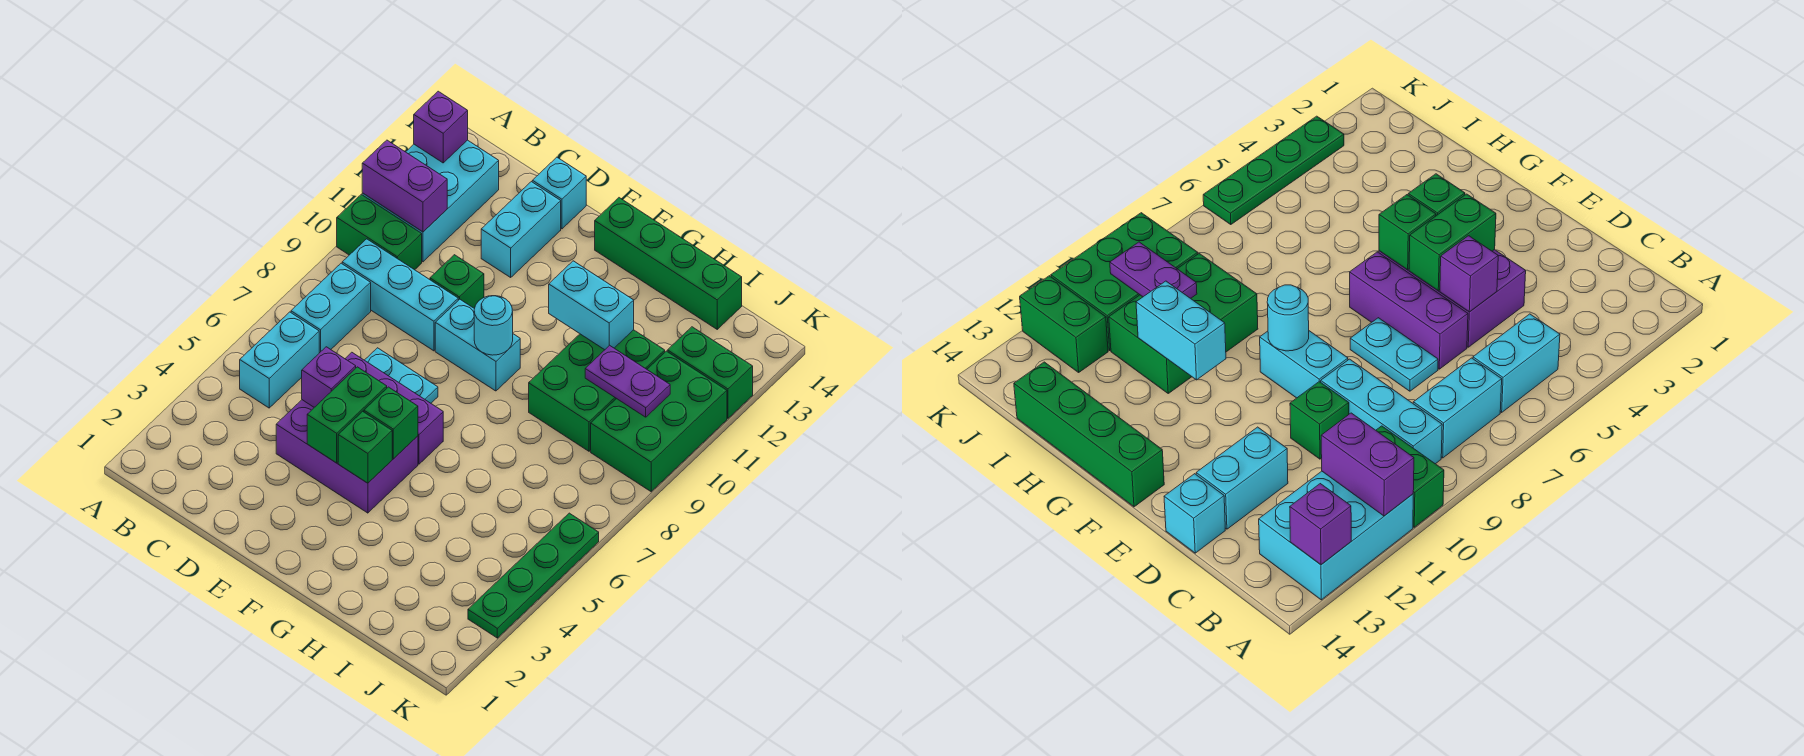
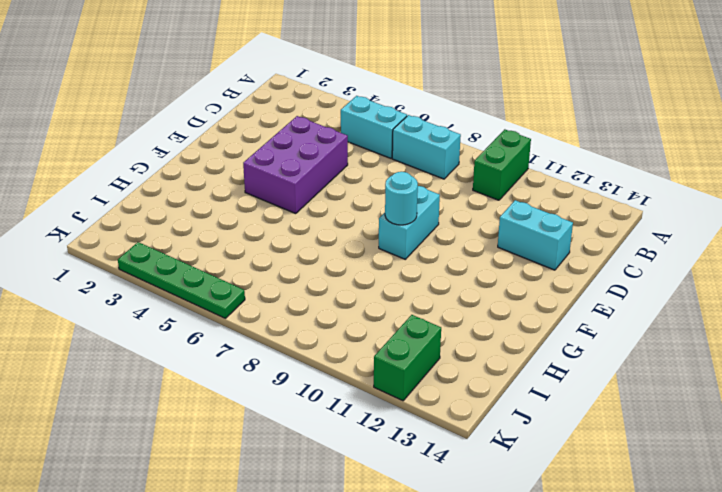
none -> cyan brick A11:B13 level 1
none -> cyan brick B9:D9 level 1
none -> purple brick D6:F6 level 1

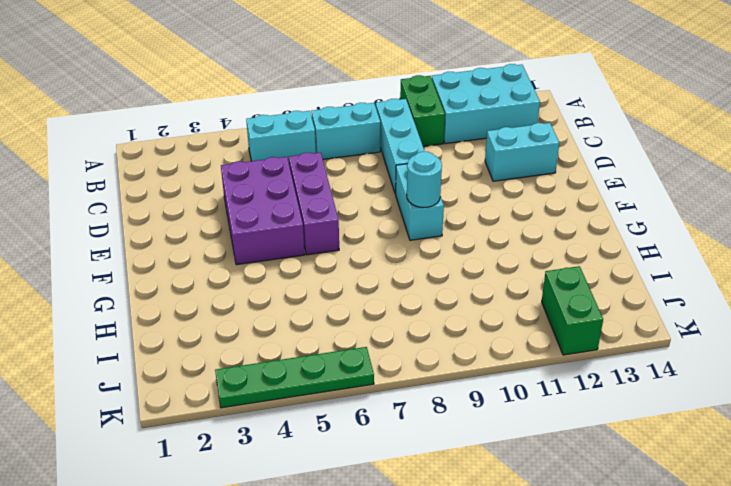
none -> cyan plate D7:E7 level 1
none -> green brick D10 level 1
none -> cyan brick D14 level 1

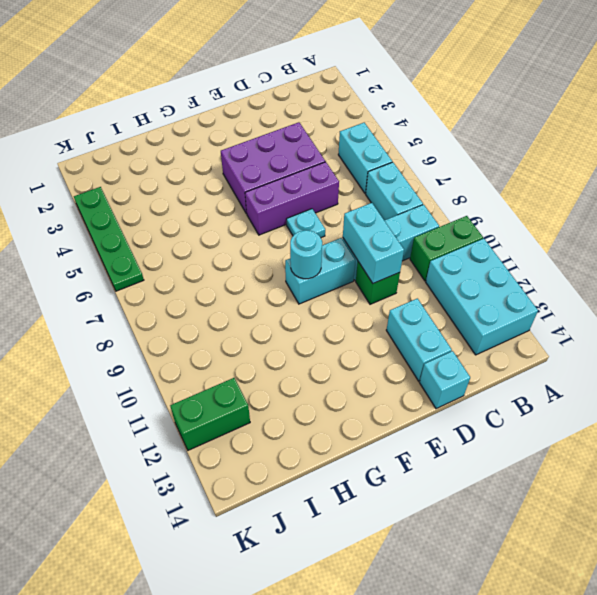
cyan brick D9:D10 level 2 -> cyan brick G11:H11 level 2
cyan plate E7 level 1 -> cyan plate D7:E7 level 1
none -> green brick F14:I14 level 1
none -> green brick H9:I11 level 1
none -> green brick J9:K11 level 1

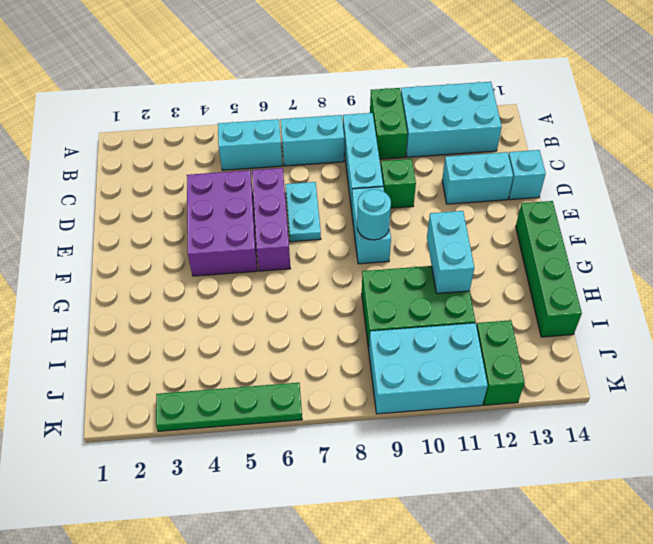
cyan brick J9:K11 level 1 -> green brick J9:K11 level 1
none -> purple brick A11:B11 level 2
none -> purple brick A13 level 2
none -> purple brick D5 level 2

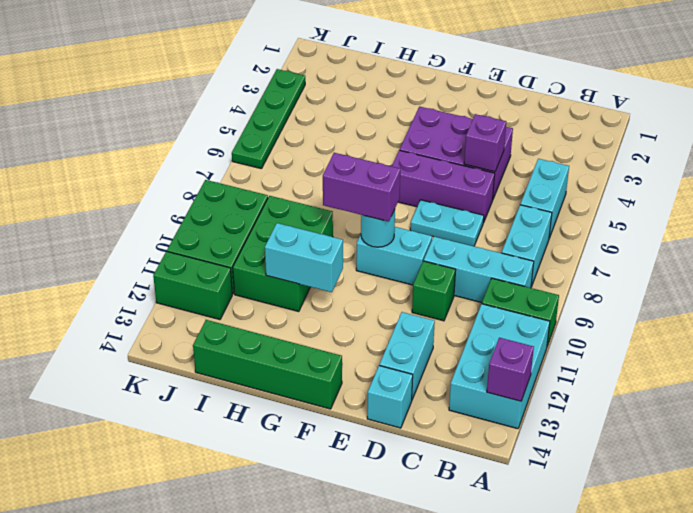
purple brick F9:G9 level 3 -> purple brick A11:B11 level 2
none -> green brick E4:E5 level 2
none -> green brick F4 level 2
none -> green brick F5 level 2

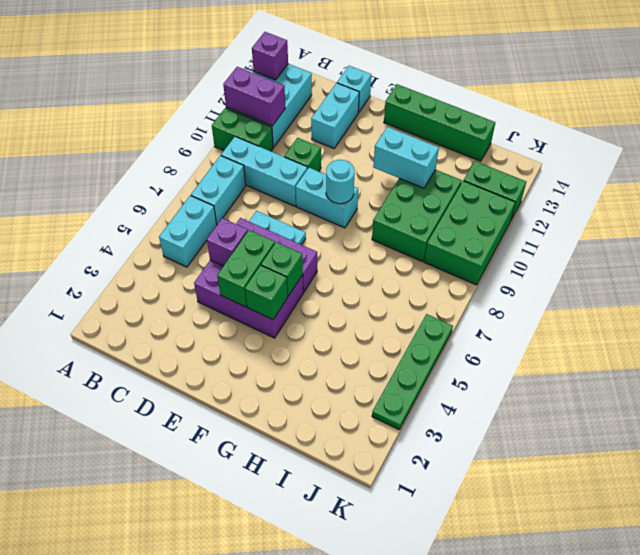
none -> purple plate I10:J10 level 2

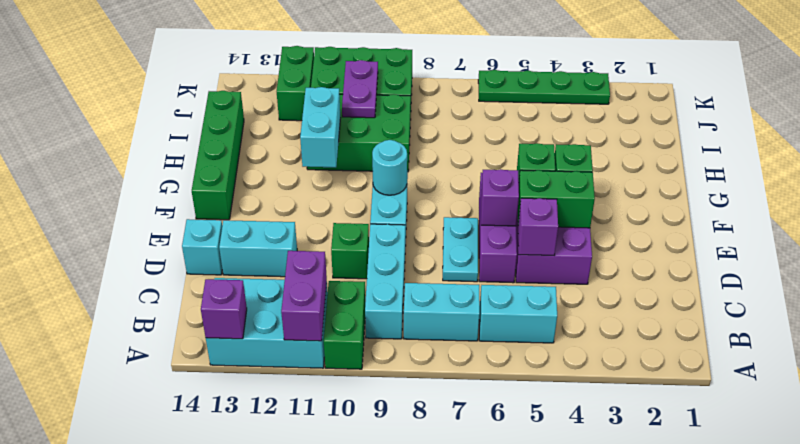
purple brick E6 level 2 -> none

